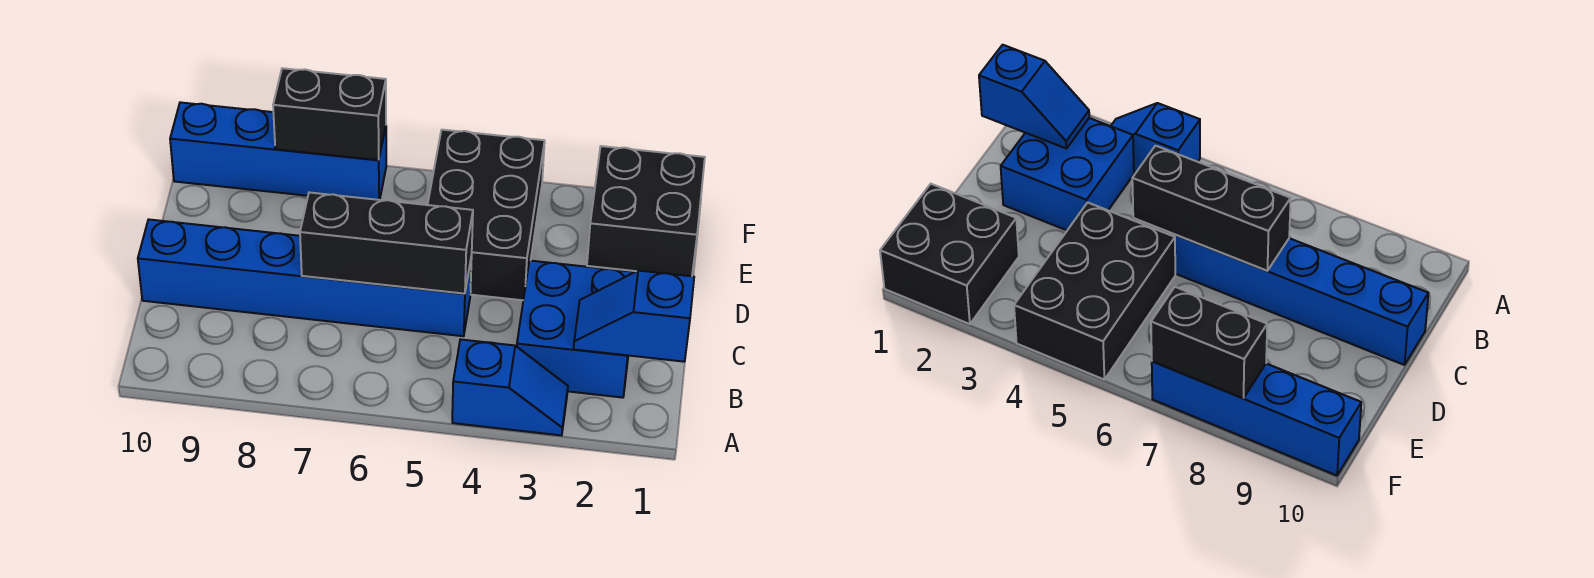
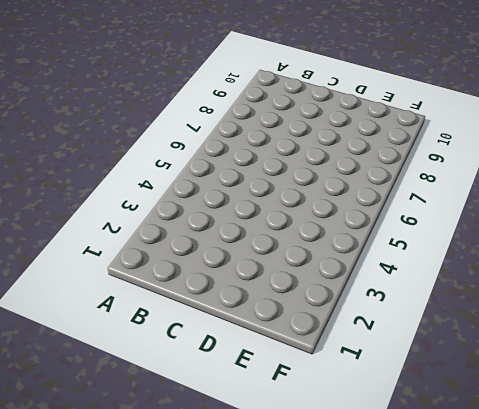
none -> blue slope A3:A4 level 1 top 4
none -> blue brick B2:C3 level 1

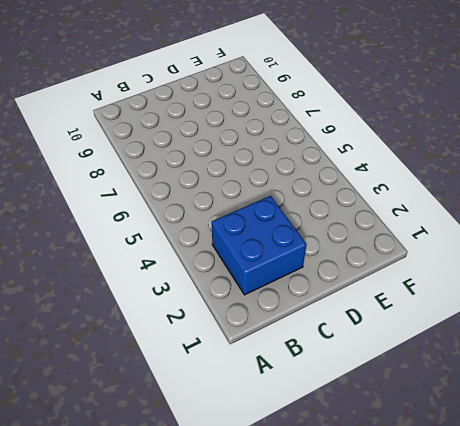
none -> blue slope A3:A4 level 1 top 4
none -> blue brick C5:C10 level 1

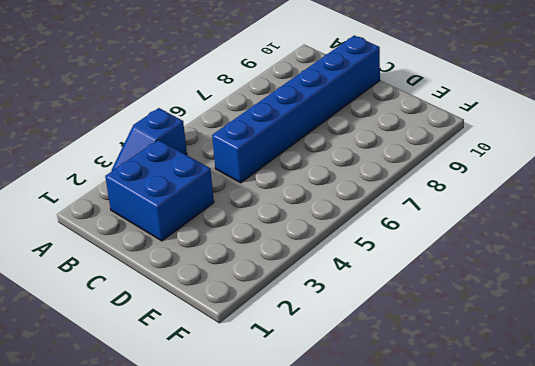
none -> black brick D4:F5 level 1
none -> black brick E1:F2 level 1

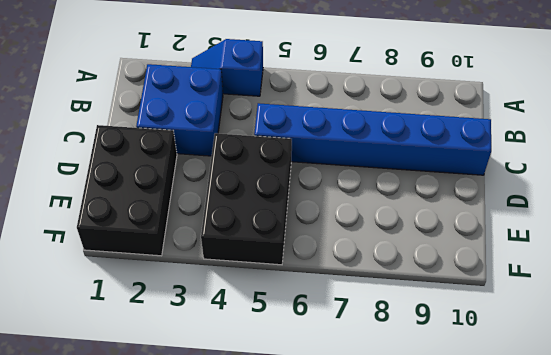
black brick D1:F2 level 1 -> black brick E1:F2 level 1
none -> blue brick F7:F10 level 1
none -> blue slope B1:B2 level 2 top 1

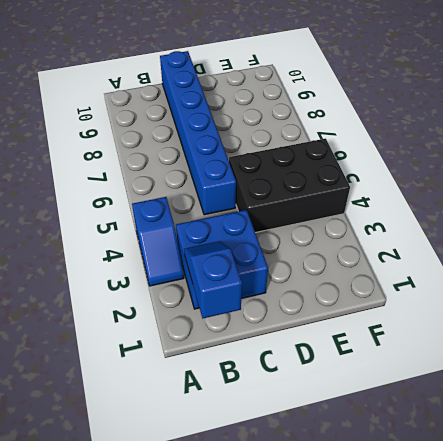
none -> black brick E1:F2 level 1
none -> blue brick F7:F10 level 1

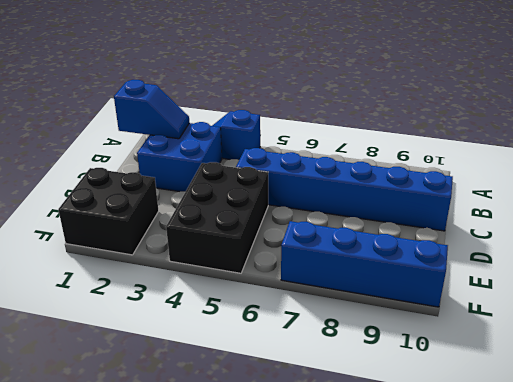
none -> black brick C5:C7 level 2
none -> black brick F7:F8 level 2

